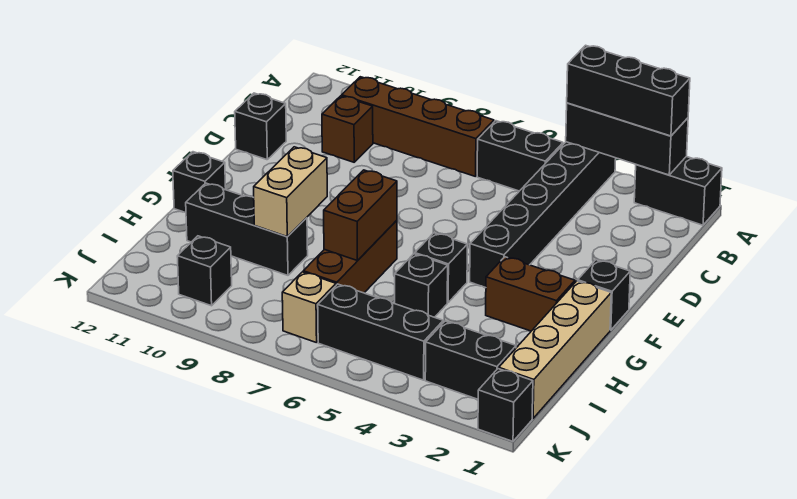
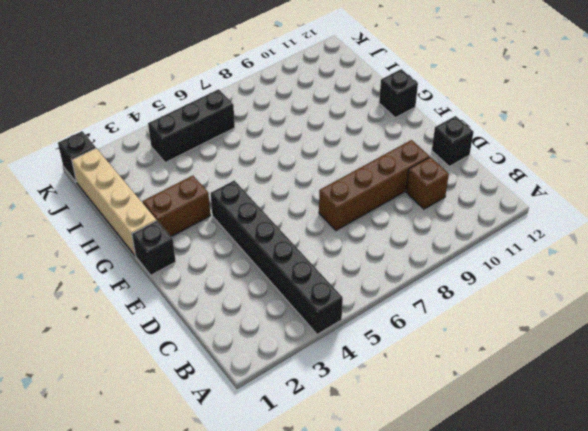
brown brick D7:D10 level 1 -> brown brick B7:B10 level 1
none -> black brick A1:A2 level 1
none -> black brick B5:B6 level 1
none -> black brick G5 level 1

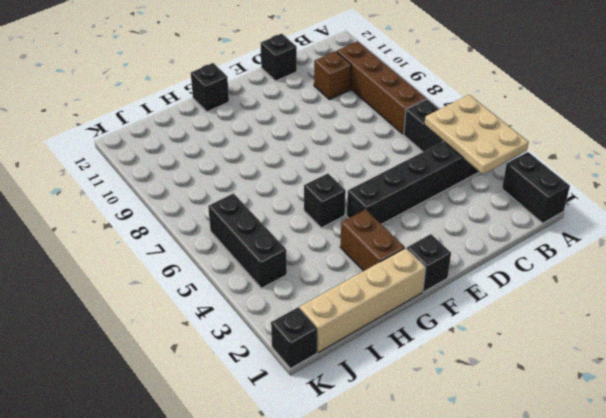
tan plate A3:B5 level 2 -> black brick A2:A4 level 2
none -> brown brick G7:I7 level 1
none -> black brick H5 level 1
none -> black brick H9:H11 level 1

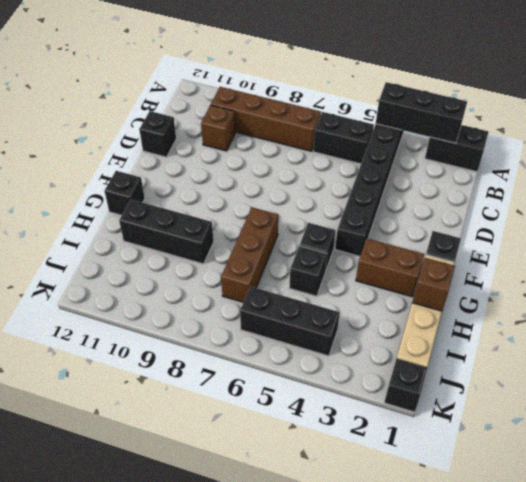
brown brick H1 level 2 -> none
none -> black brick J2:J3 level 1
none -> tan brick J7 level 1
none -> black brick J10 level 1

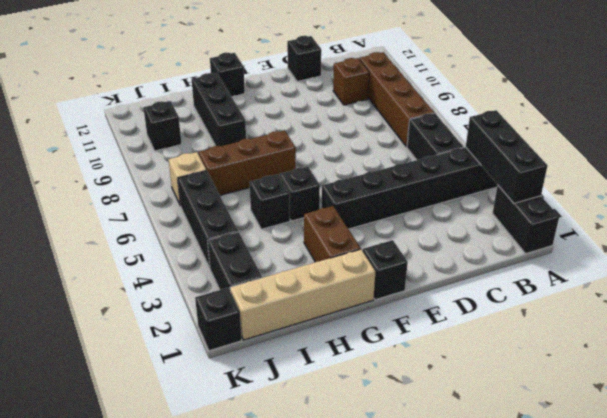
none -> brown brick G7:H7 level 2
none -> tan brick G9:H9 level 2
none -> black brick A2:A4 level 3

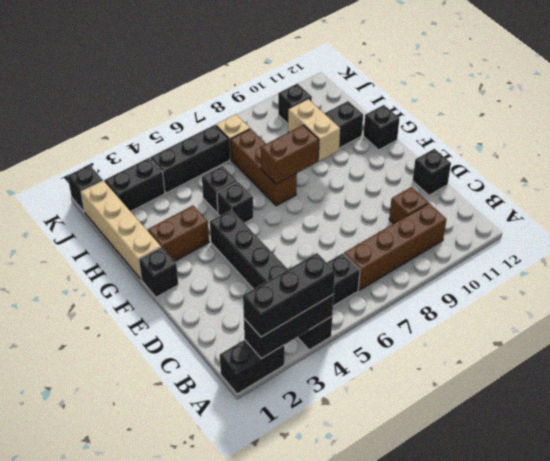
brown brick G7:G8 level 2 -> brown brick G7:H7 level 2

